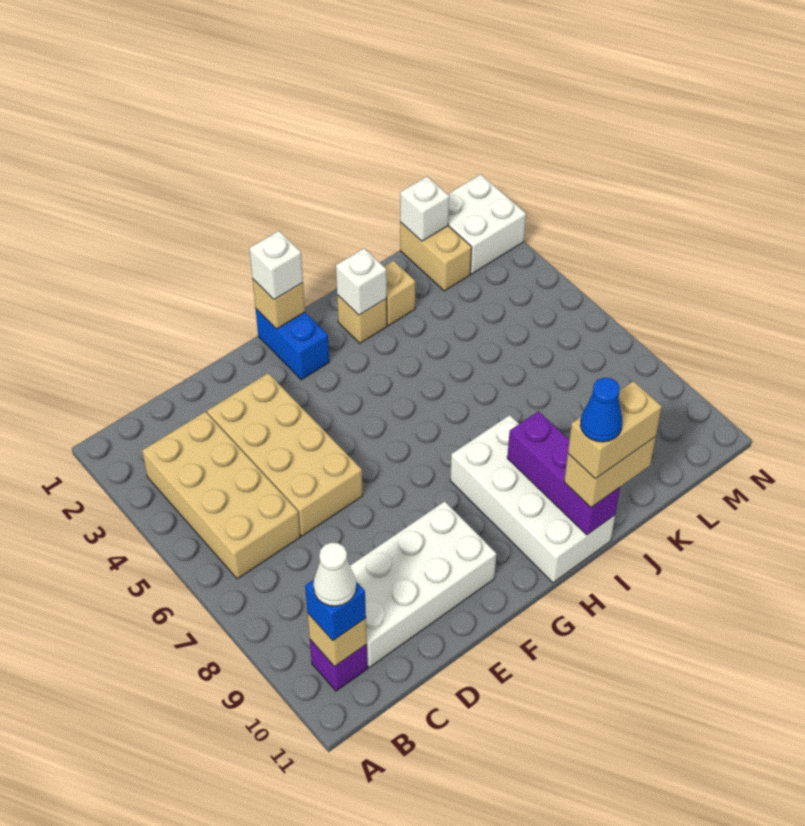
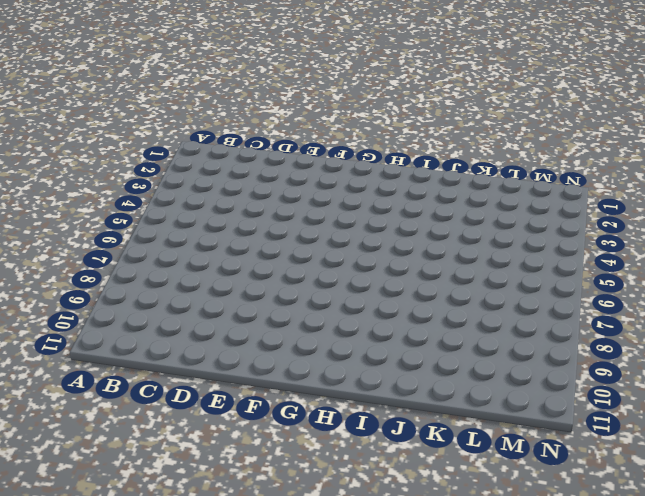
none -> tan brick B3:C6 level 1
none -> purple brick B10 level 1
none -> white brick C9:F10 level 1

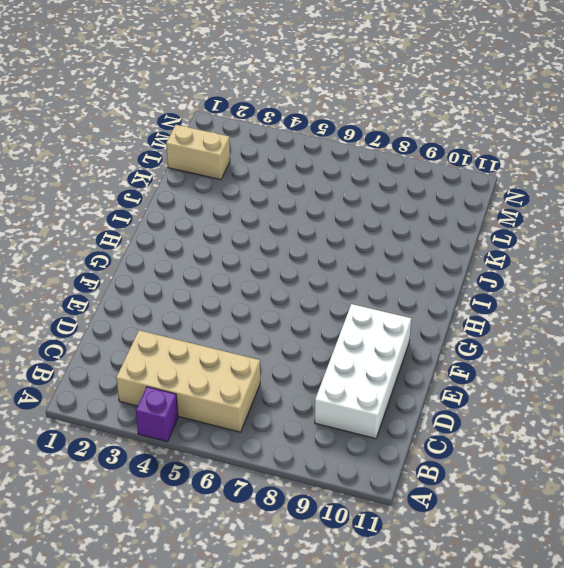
purple brick A4 level 1 -> purple brick B10 level 1
none -> tan brick D3:E6 level 1
none -> blue brick G1:G2 level 1
none -> white brick H8:I11 level 1

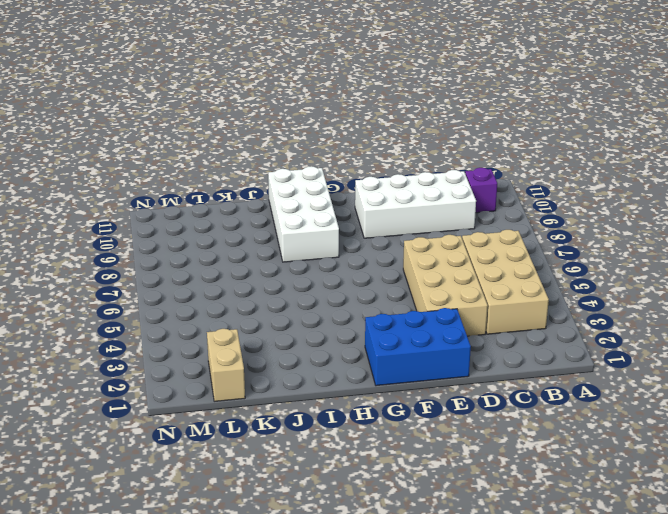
blue brick E1:G2 level 1 -> blue brick G1:G2 level 1
none -> tan brick I2 level 1
none -> tan brick J2 level 1
none -> white brick M1:N2 level 1

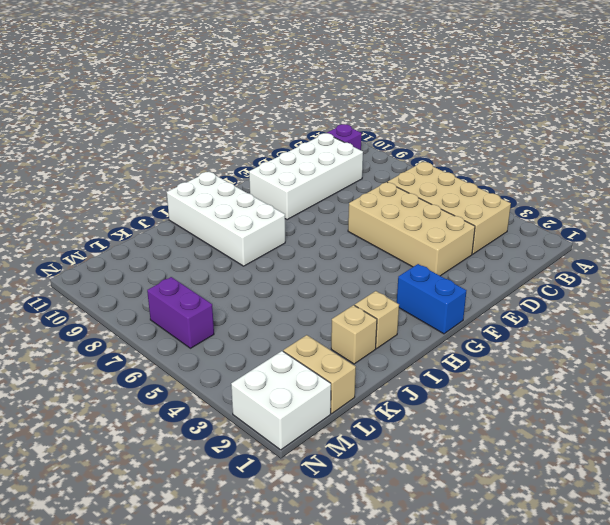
purple brick M6:M7 level 1 -> none
none -> tan brick B10 level 2
none -> tan brick G1 level 2
none -> white brick I2 level 2

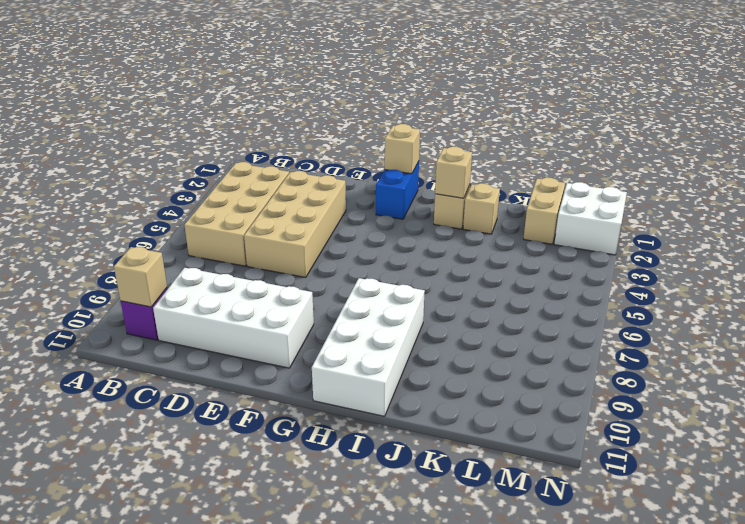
tan brick I2 level 2 -> white brick I2 level 2
none -> purple brick I9:I11 level 2
none -> white brick L1 level 2
none -> blue brick B10 level 3

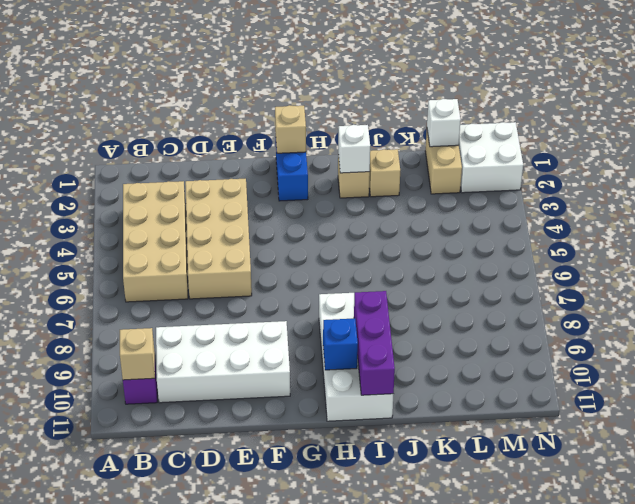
blue brick H10 level 2 -> blue brick B10 level 3
none -> white brick G1 level 3
none -> tan brick I11:J11 level 3
none -> white cone B10 level 4

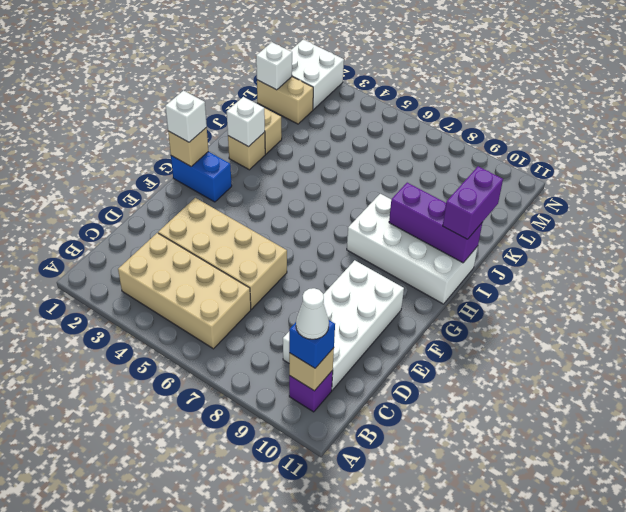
purple brick I11:J11 level 3 -> tan brick I11:J11 level 3
none -> tan brick I11:J11 level 4
none -> blue cone I11 level 5

